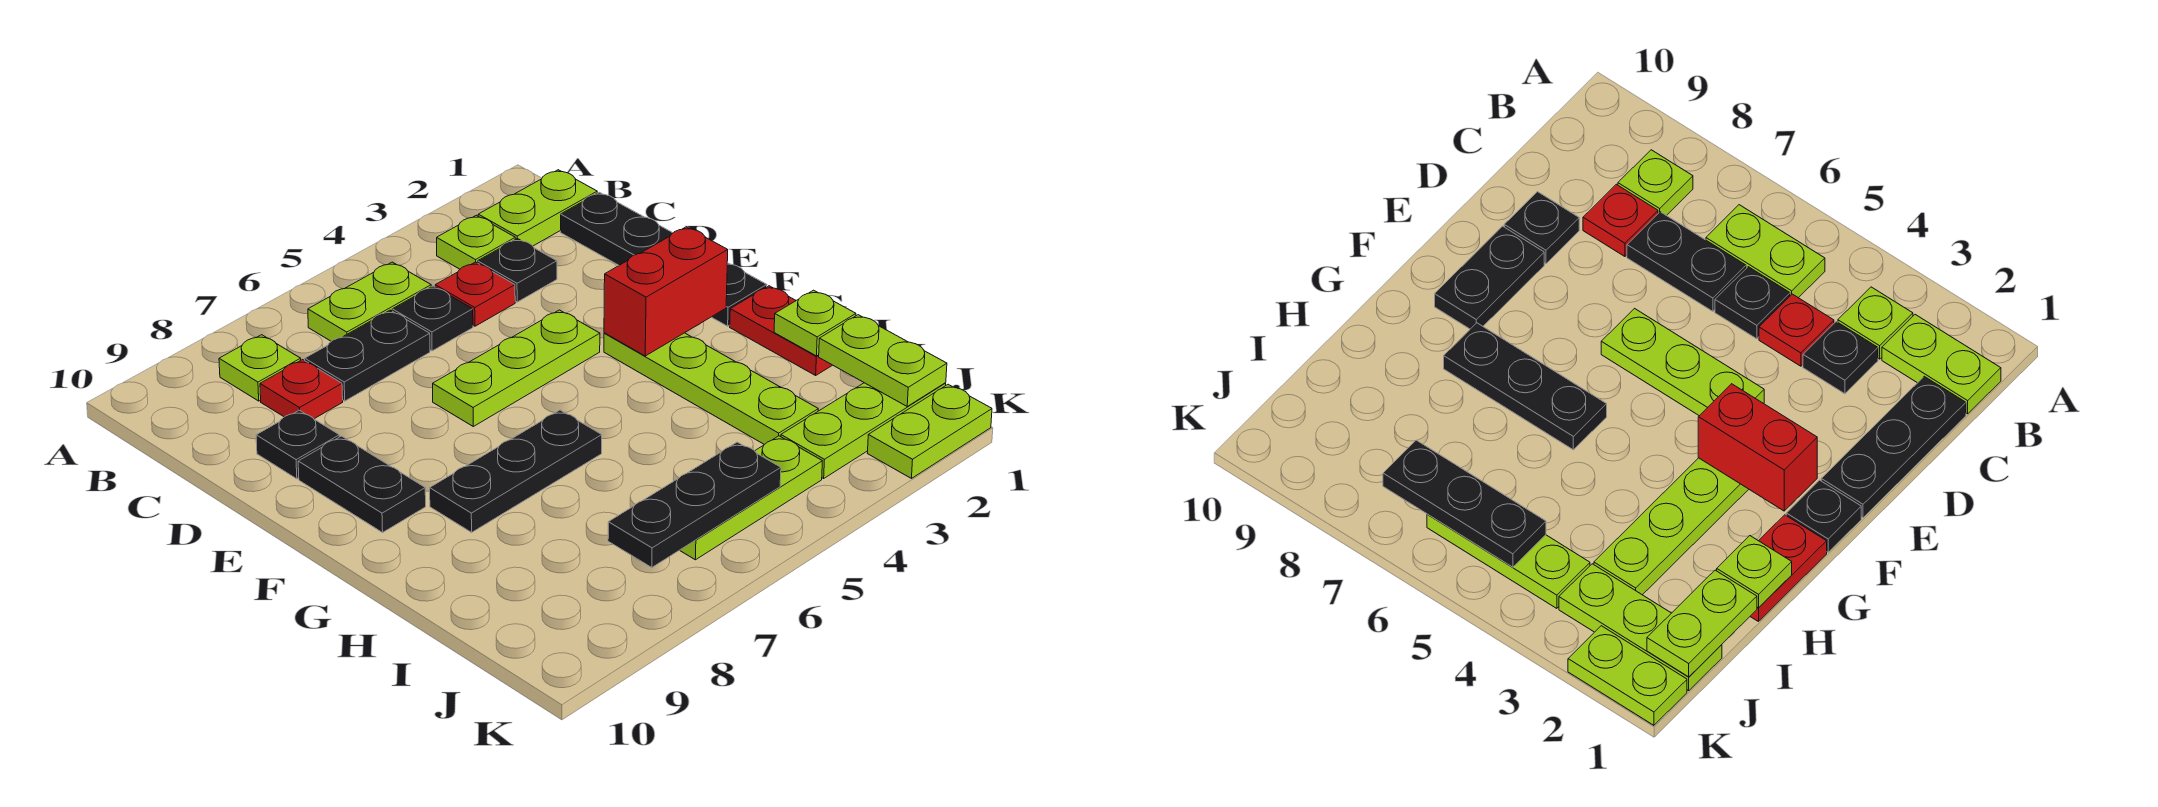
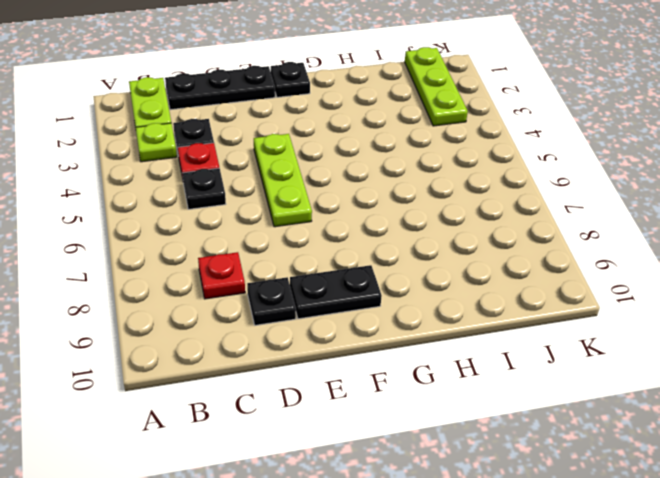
none -> lime plate B5:B6 level 1
none -> lime plate B8 level 1
none -> black plate C6:C7 level 1

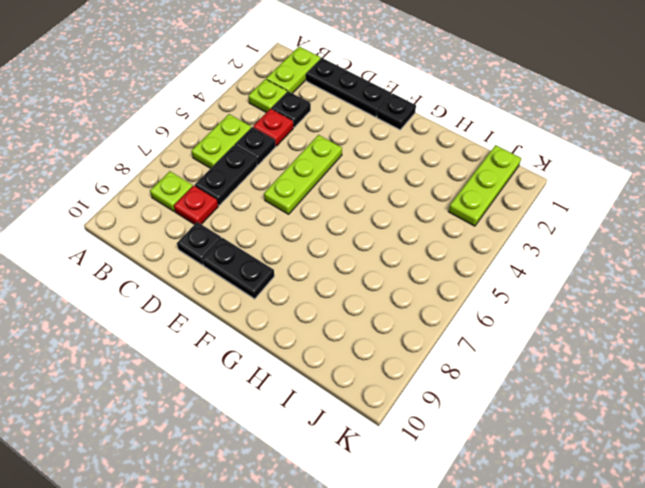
none -> lime plate F3:I3 level 1
none -> red plate G1:H1 level 1
none -> black plate G6:G8 level 1

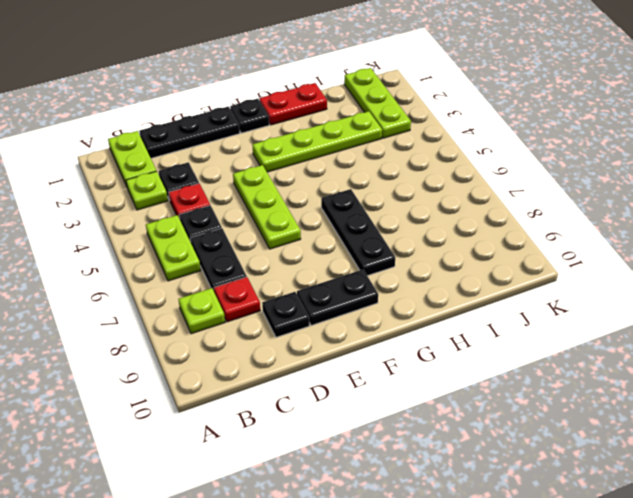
none -> lime plate J4:J6 level 1
none -> lime plate K1:K2 level 1
none -> red brick F2:F3 level 2

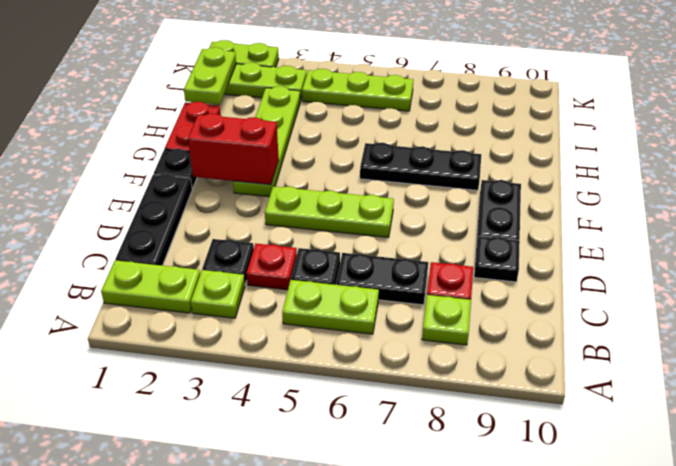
none -> lime plate H1 level 2
none -> black plate J5:J7 level 2

